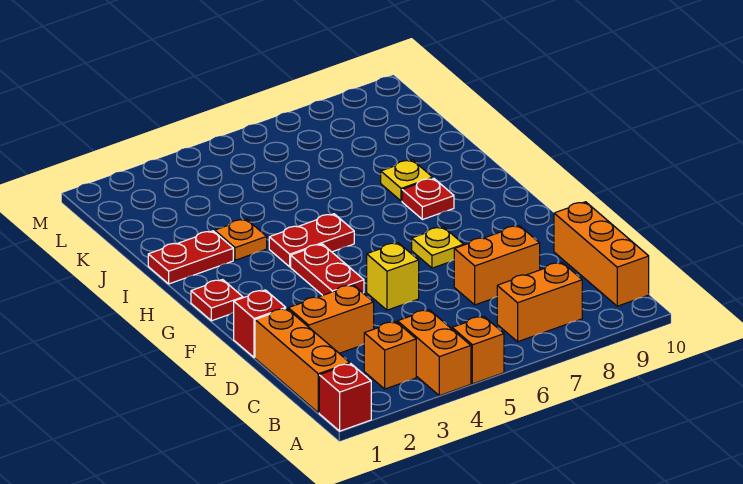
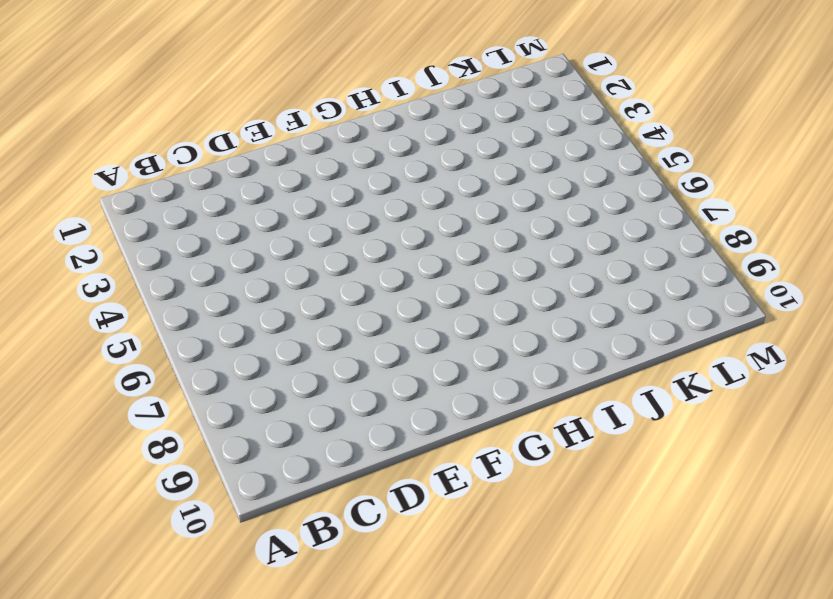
none -> red brick A1 level 1
none -> orange brick A4:B4 level 1
none -> orange brick A5 level 1

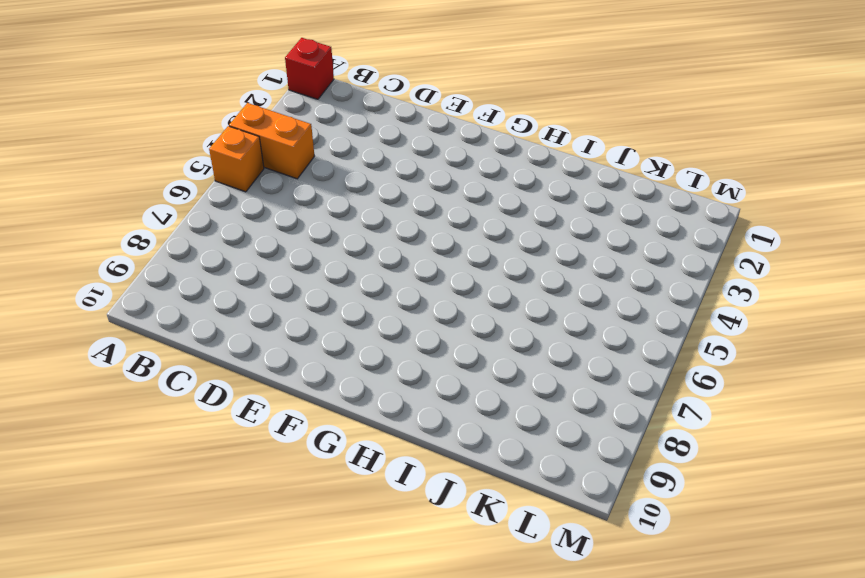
none -> orange brick B1:D1 level 1
none -> orange brick B3 level 1
none -> orange brick B7:B8 level 1

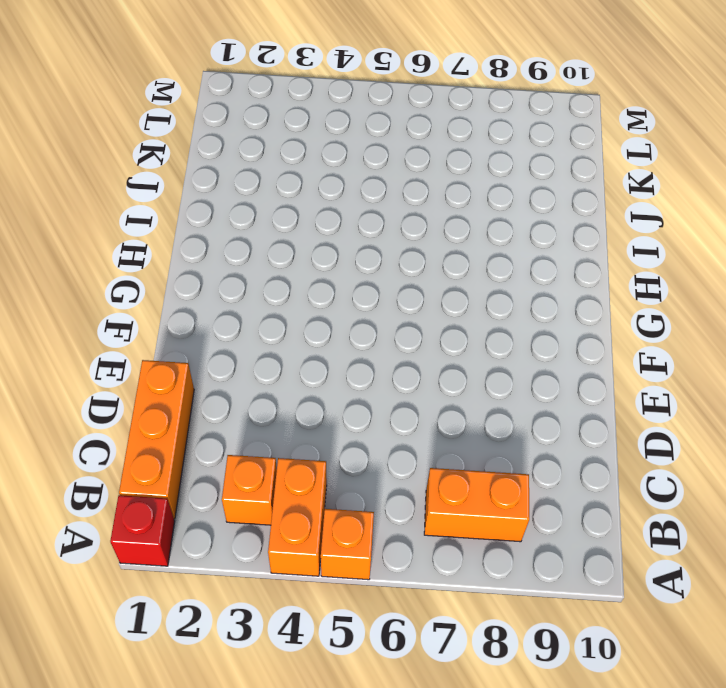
none -> orange brick B10:D10 level 1
none -> orange brick D2:D3 level 1
none -> orange brick D7:D8 level 1

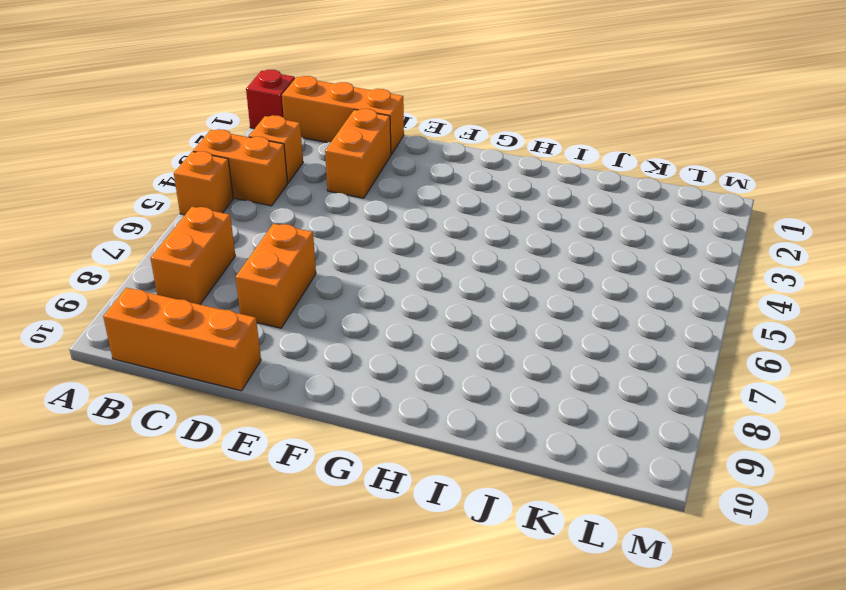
none -> red brick E1 level 1
none -> yellow brick E5 level 1
none -> red plate F4:G4 level 1

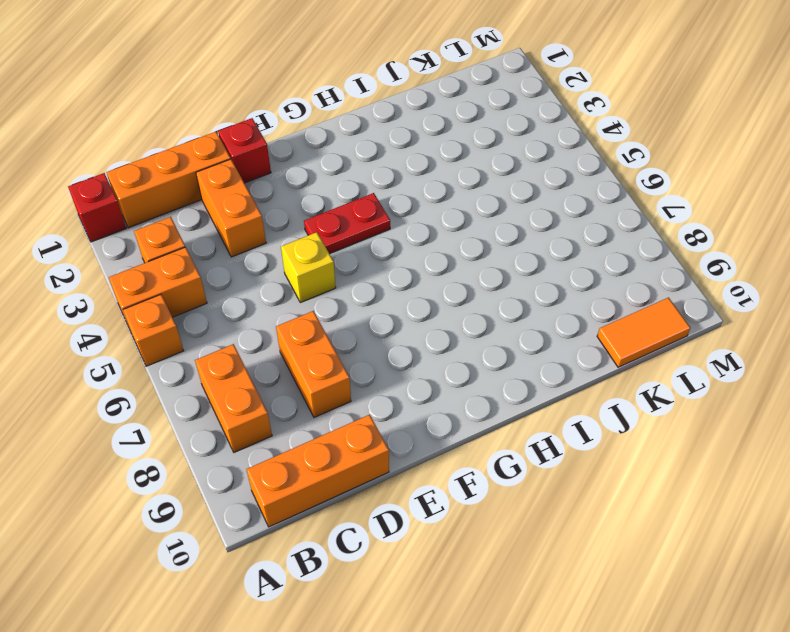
orange tile K10:L10 level 1 -> none
none -> yellow plate F7 level 1
none -> red plate G1 level 1
none -> red plate H4:H5 level 1

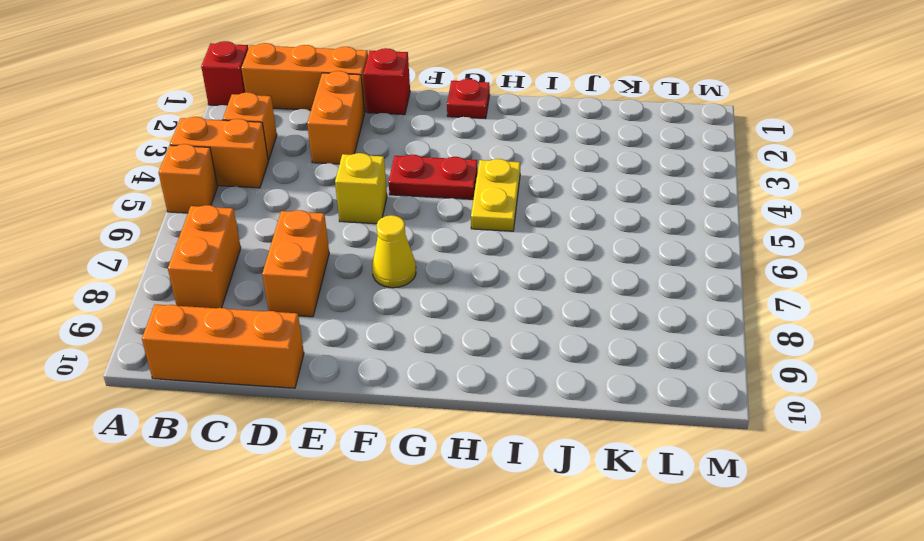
yellow cone F7 level 1 -> yellow plate F7 level 1
yellow plate H4:H5 level 1 -> red plate H4:H5 level 1
none -> red plate H8 level 1
none -> red plate I1:I2 level 1
none -> orange plate I3 level 1

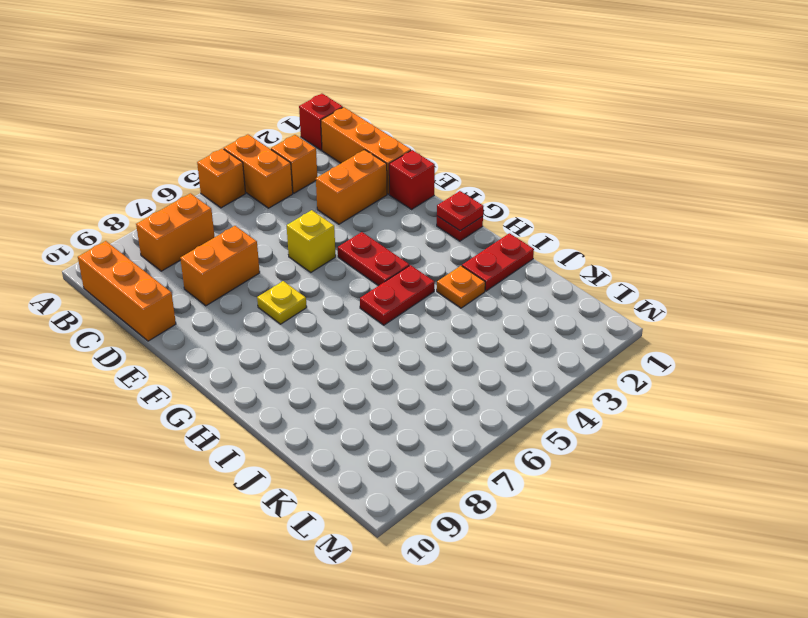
red plate G1 level 2 -> red plate H8 level 1
none -> yellow plate I8 level 1

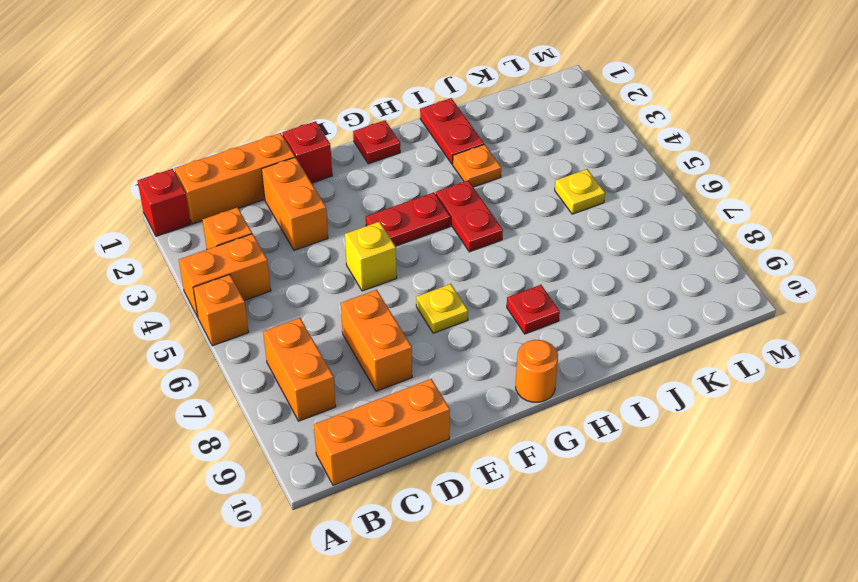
orange round brick G10 level 1 -> none
yellow plate K5 level 1 -> yellow plate I8 level 1

